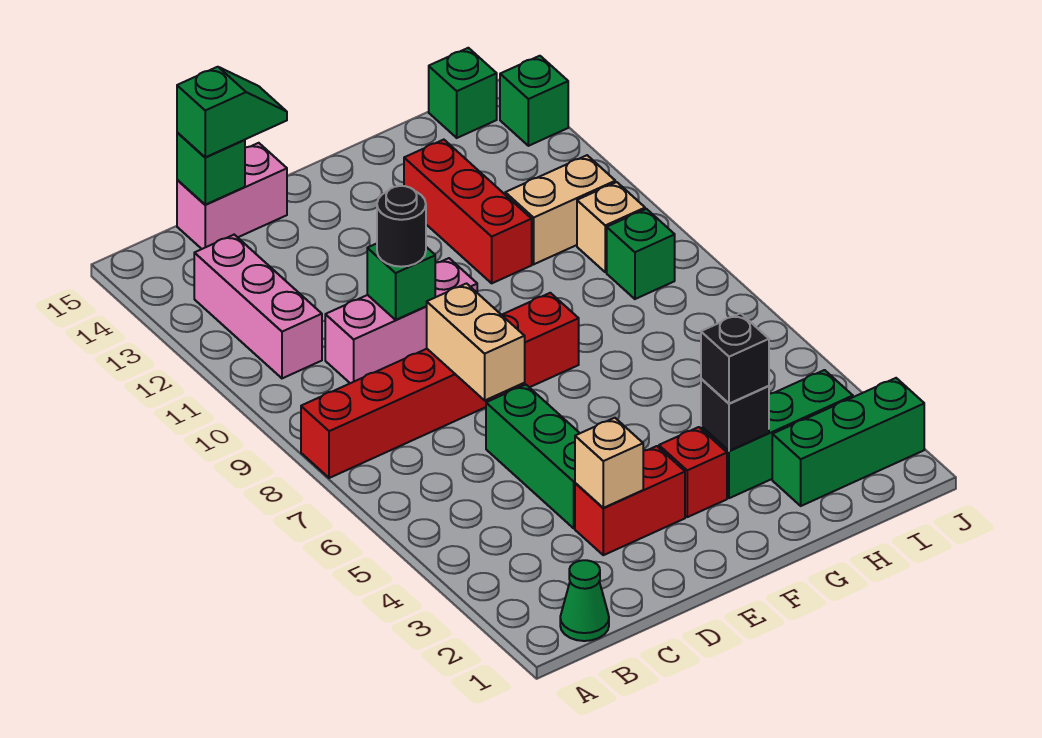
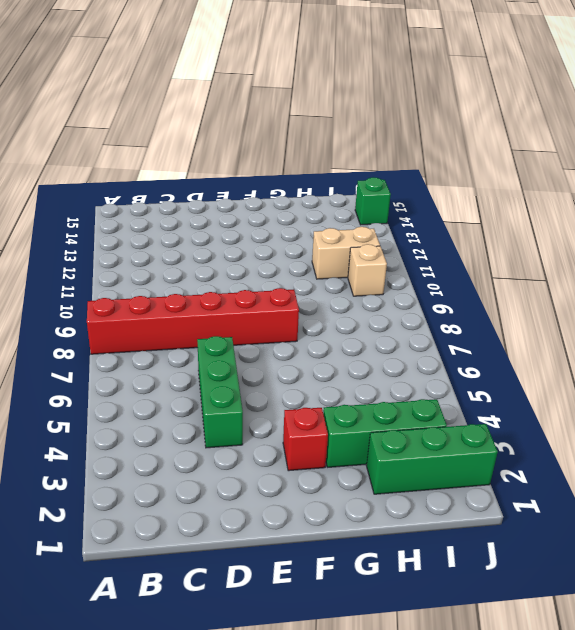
none -> green cone B1 level 1
none -> pink brick B11:B13 level 1
none -> pink brick C10:E10 level 1

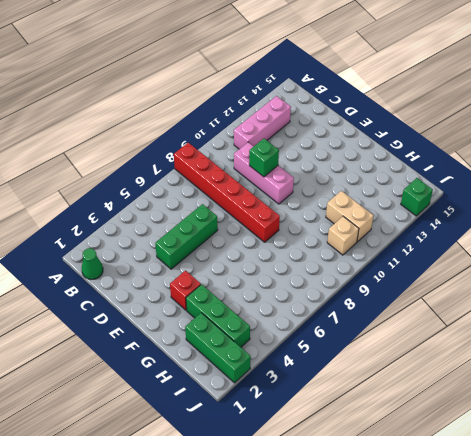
none -> pink brick C15:D15 level 1
none -> red brick D3:E3 level 1
none -> red brick G11:G13 level 1

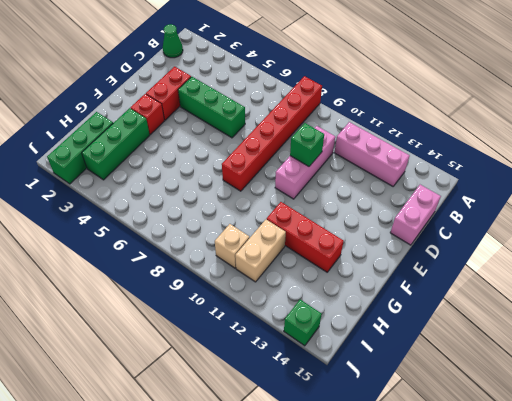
none -> green brick I9 level 1
none -> green brick I15 level 1
none -> green brick C15 level 2

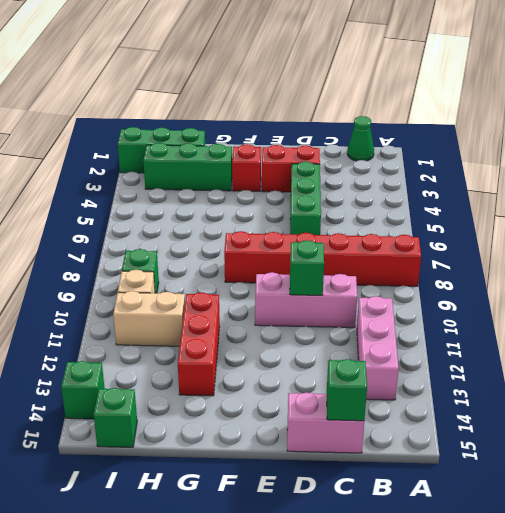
none -> tan brick D3 level 2
none -> tan brick D7:D8 level 2
none -> black brick G3 level 2

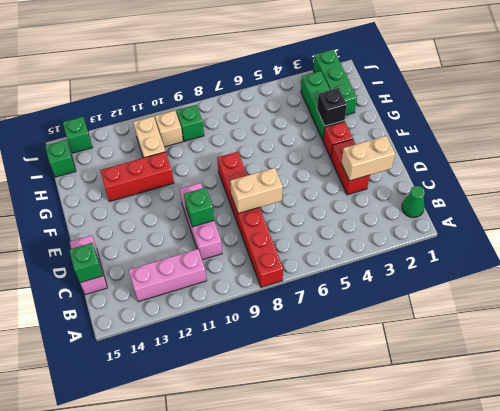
tan brick D2:D3 level 2 -> tan brick D3 level 2
none -> green brick D4:D6 level 1
none -> green slope C15:D15 level 3 top C
none -> black round brick D10 level 3

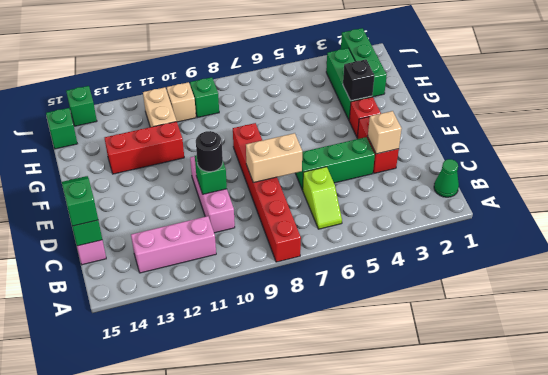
lime slope B6:C6 level 1 top C -> none
none -> black brick G3 level 3

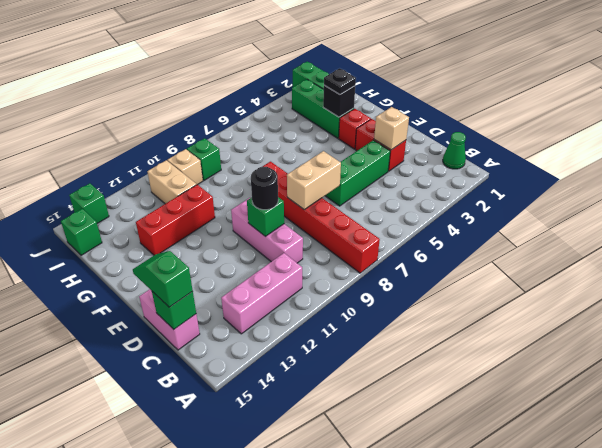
black plate G3 level 3 -> black brick G3 level 3

